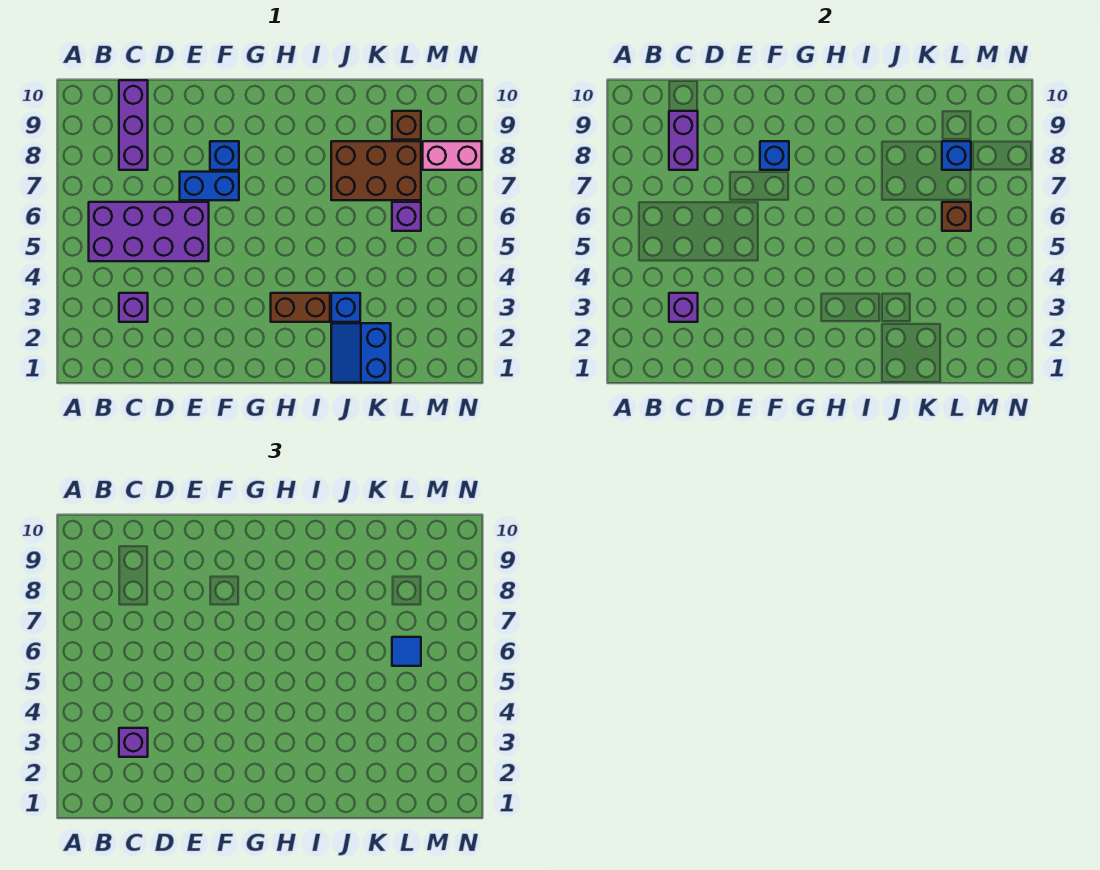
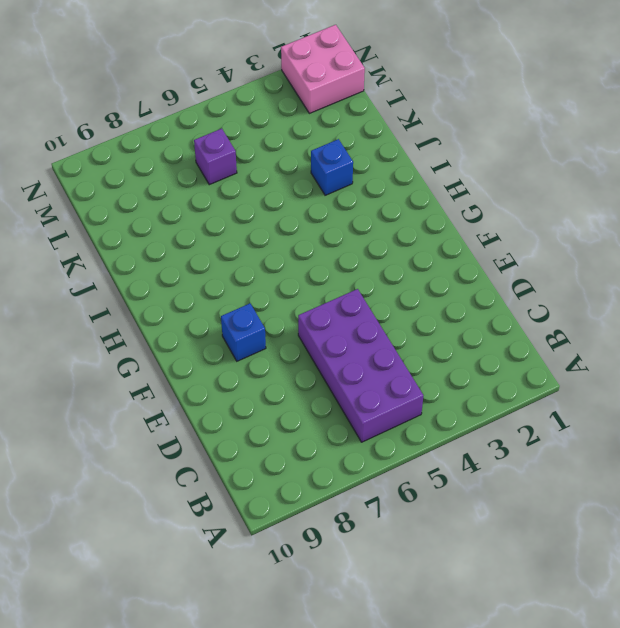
pink brick M1:N2 level 1 -> none
none -> purple brick C3 level 1
none -> purple brick C8:C10 level 1
none -> blue brick E7:F7 level 1

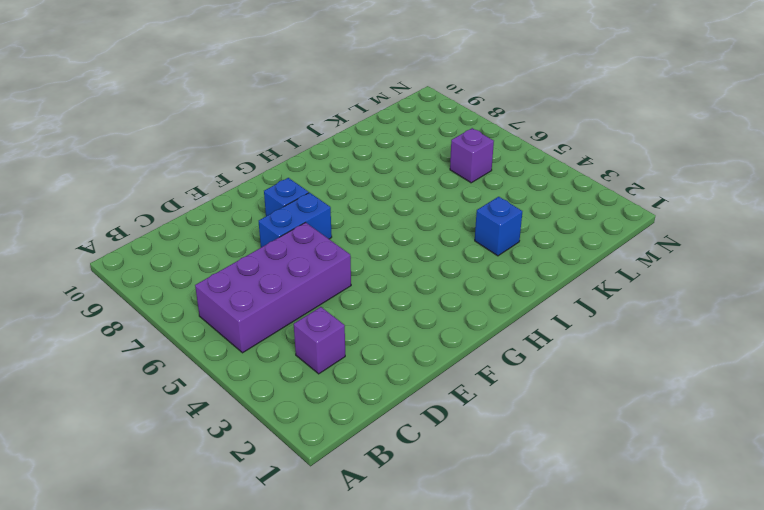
none -> purple brick C8:C10 level 1
none -> brown brick H3:I3 level 1
none -> blue slope J1:K2 level 1 top K

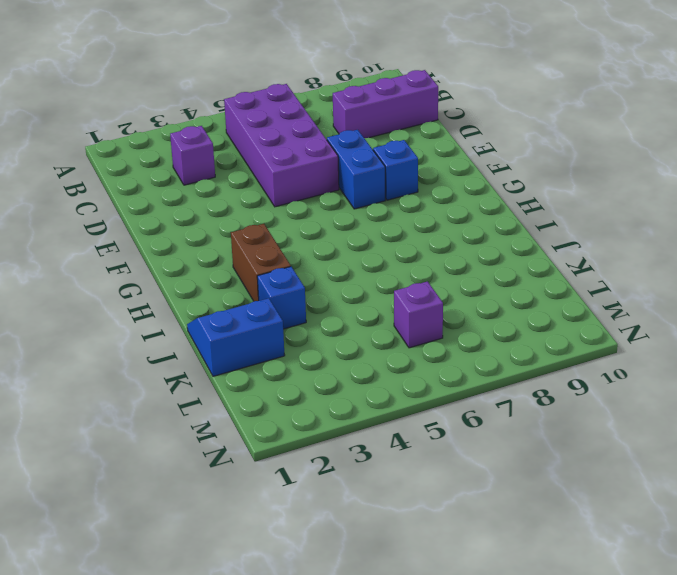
none -> brown brick J7:L8 level 1
none -> brown brick L9 level 1
none -> pink brick M8:N8 level 1

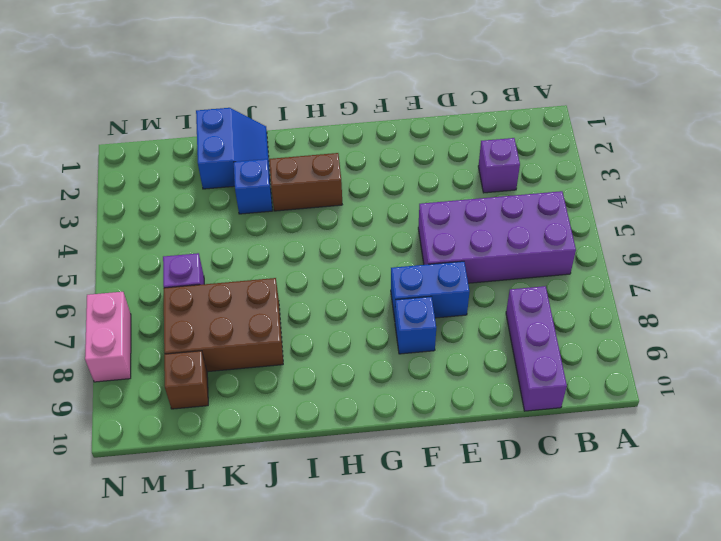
pink brick N7:N8 level 1 -> pink brick M8:N8 level 1
none -> purple brick C3 level 2
none -> purple brick C8:C9 level 2
none -> blue brick F8 level 2

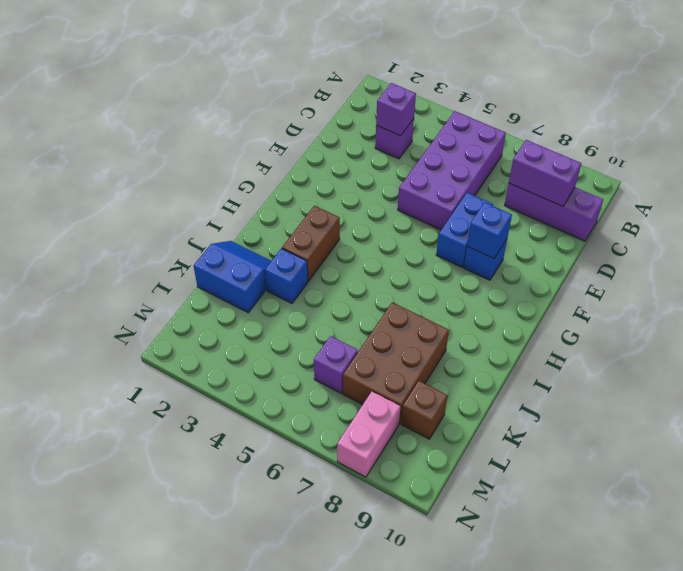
none -> brown brick L6 level 2
none -> blue brick L8 level 2
none -> purple brick C3 level 3

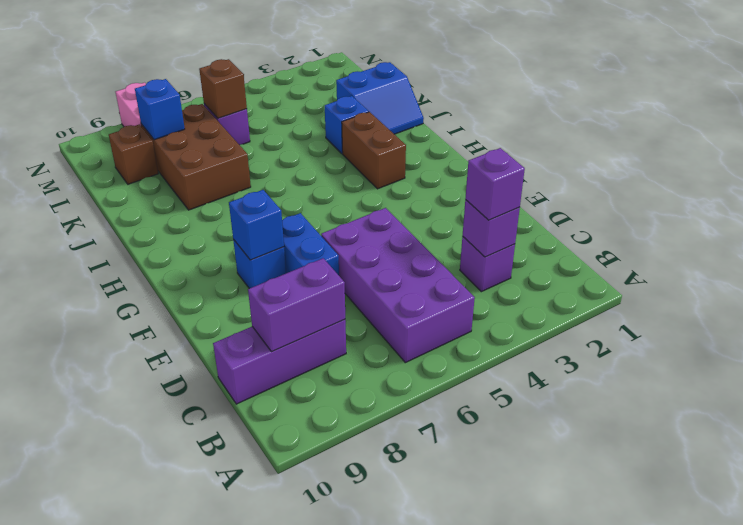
none -> blue tile L6 level 3

